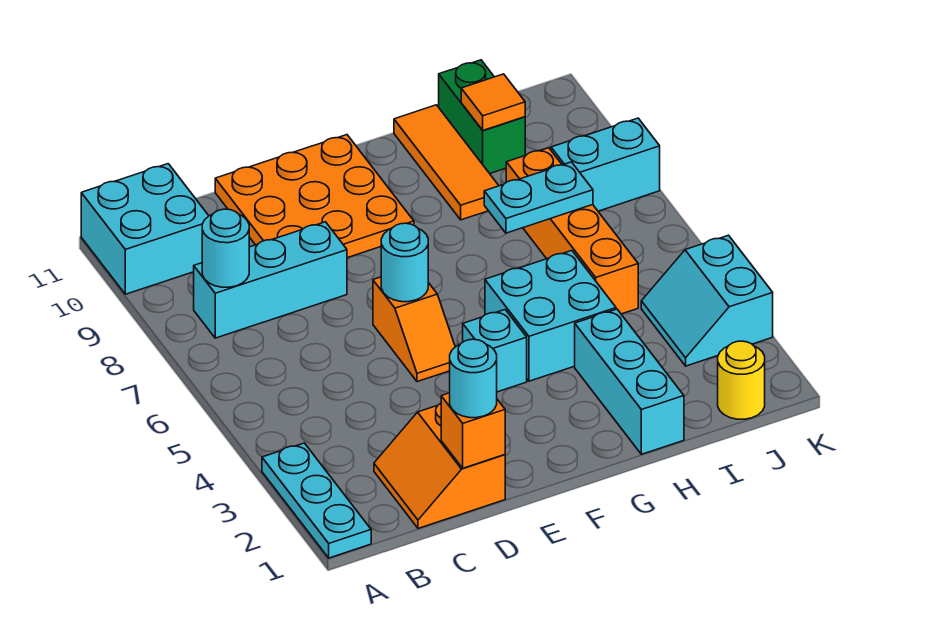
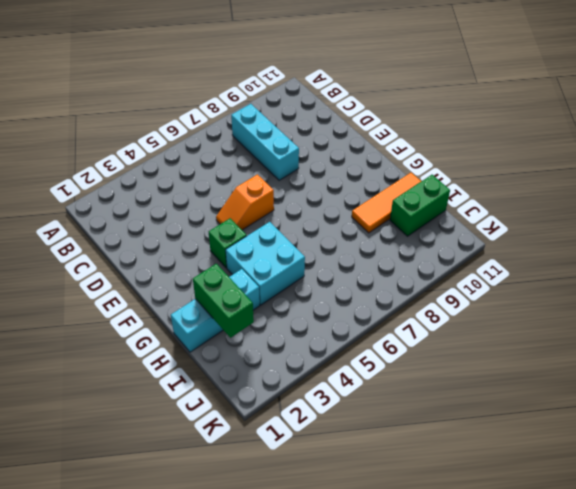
green brick F4 level 1 -> cyan brick F4 level 1
green brick H2:I2 level 2 -> none
none -> cyan plate A1:A3 level 1
none -> cyan brick A10:B11 level 1
none -> orange slope C1:D2 level 1 top D

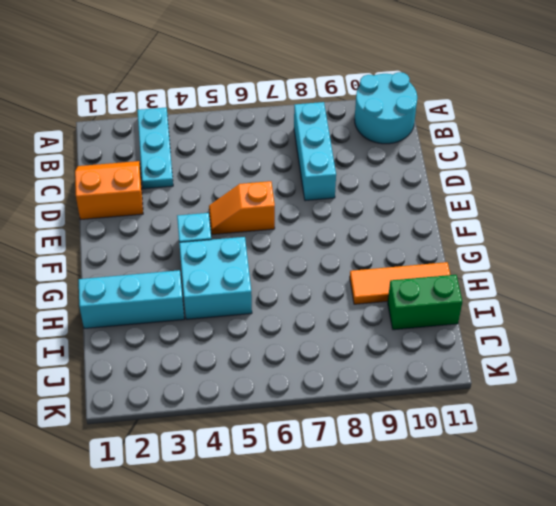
cyan plate A3:C3 level 1 -> cyan plate A1:A3 level 1
cyan round brick A10:B11 level 1 -> cyan brick A10:B11 level 1
none -> orange plate D9:F11 level 1
none -> orange brick I5:I8 level 1
none -> yellow round brick J1 level 1

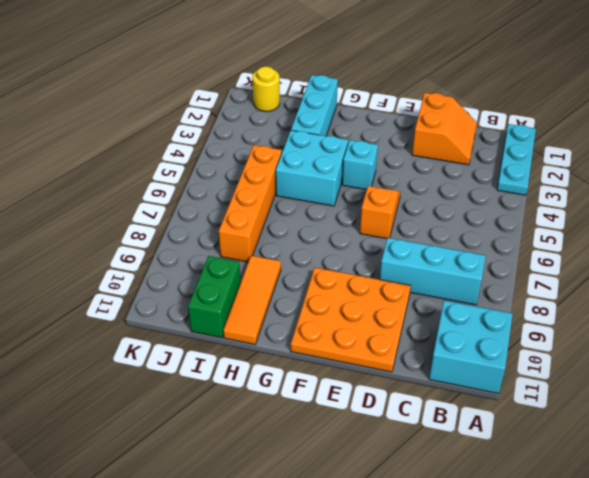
none -> cyan slope J3:K4 level 1 top K
none -> cyan brick J8:K8 level 1
none -> cyan round brick B8 level 2

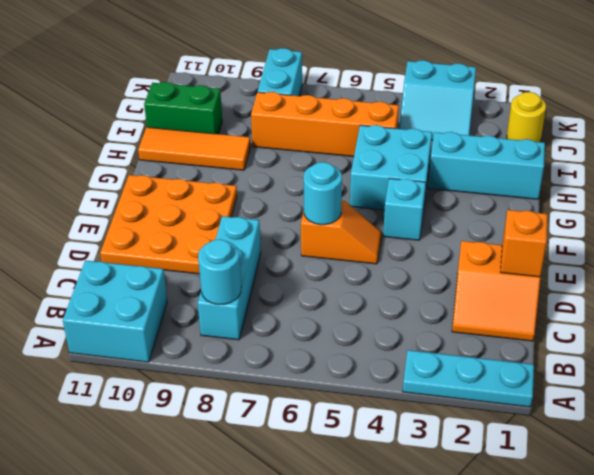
none -> cyan plate H7:I7 level 2
none -> orange tile I10 level 2
none -> cyan round brick D1 level 3

